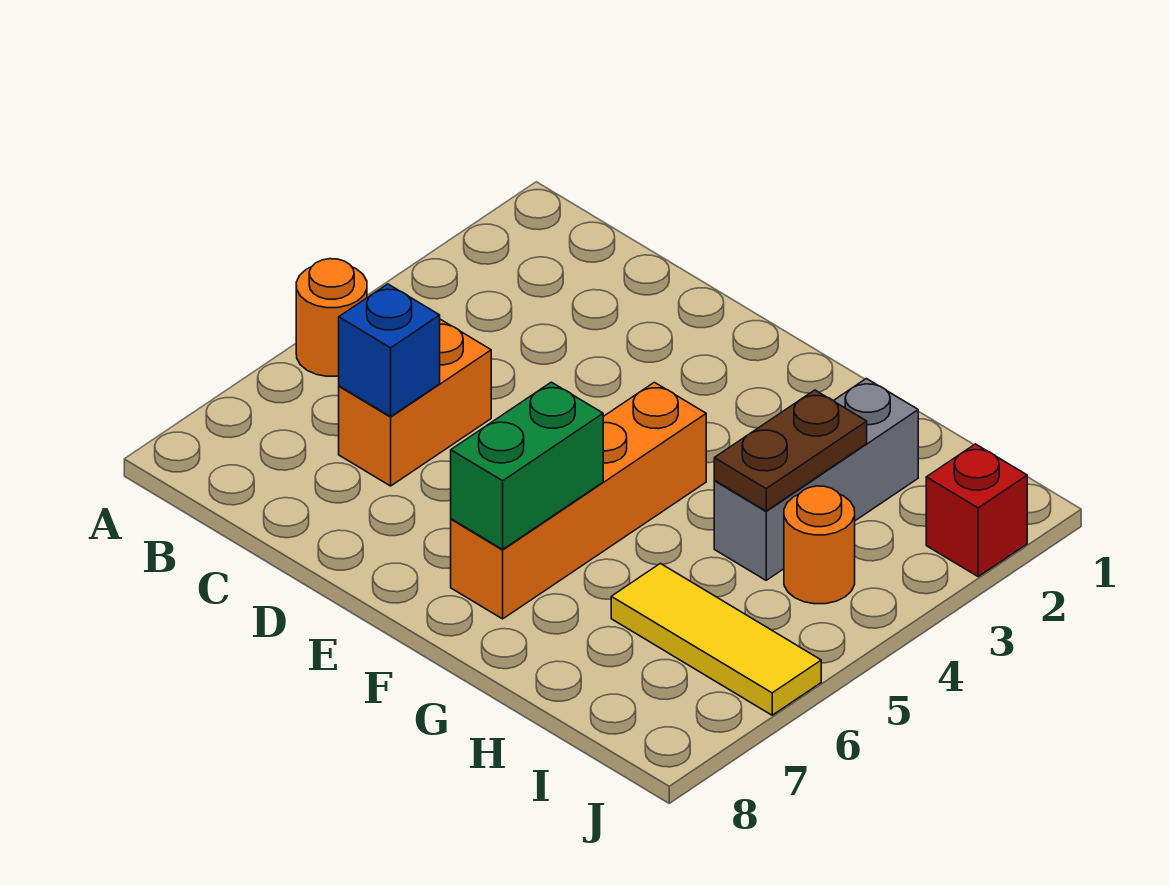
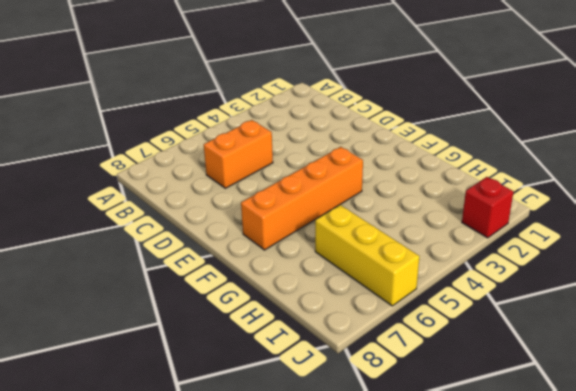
yellow brick H6:J6 level 1 -> yellow tile H6:J6 level 1
none -> orange round brick A5 level 1
none -> grey brick H2:H4 level 1

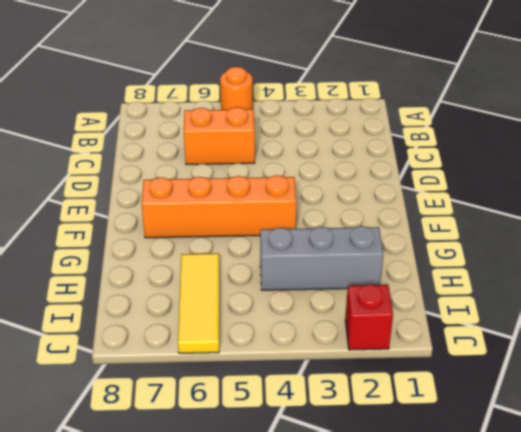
none -> orange round brick I4 level 1
none -> blue brick C6 level 2

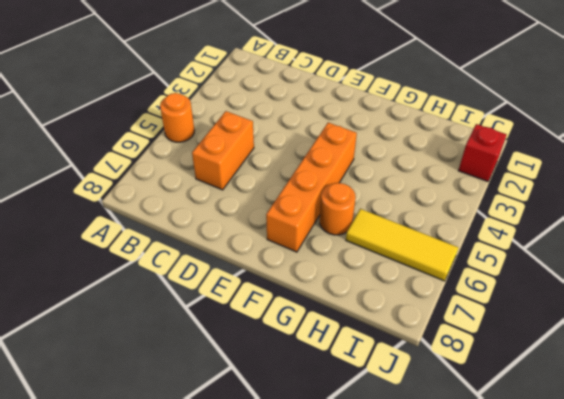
orange round brick G6 level 1 -> orange round brick I4 level 1
none -> grey brick H2:H4 level 1
none -> blue brick C6 level 2

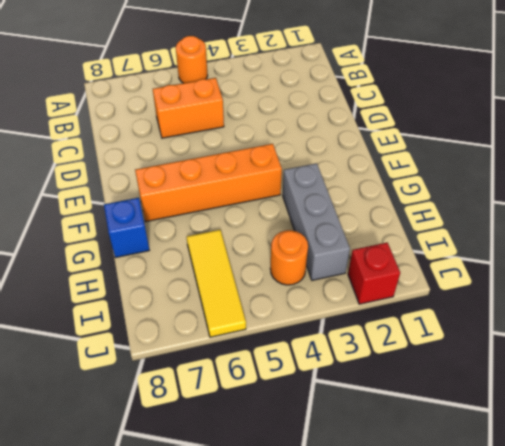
grey brick G3:I3 level 1 -> grey brick H2:H4 level 1
blue brick G8 level 1 -> blue brick C6 level 2
none -> green brick F6:F7 level 2
none -> brown plate H3:H4 level 2

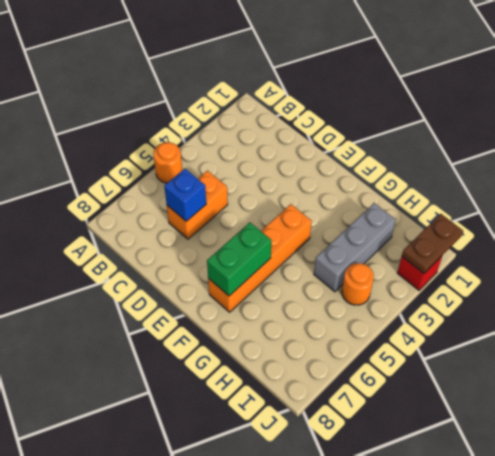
brown plate J1:J2 level 2 -> brown plate H3:H4 level 2
none -> yellow tile H6:J6 level 1

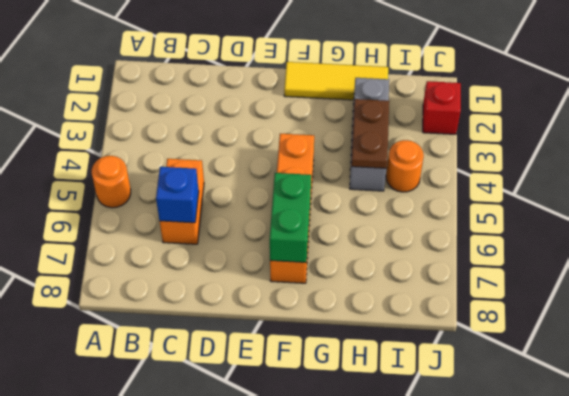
yellow tile F1:H1 level 1 -> yellow tile H6:J6 level 1

